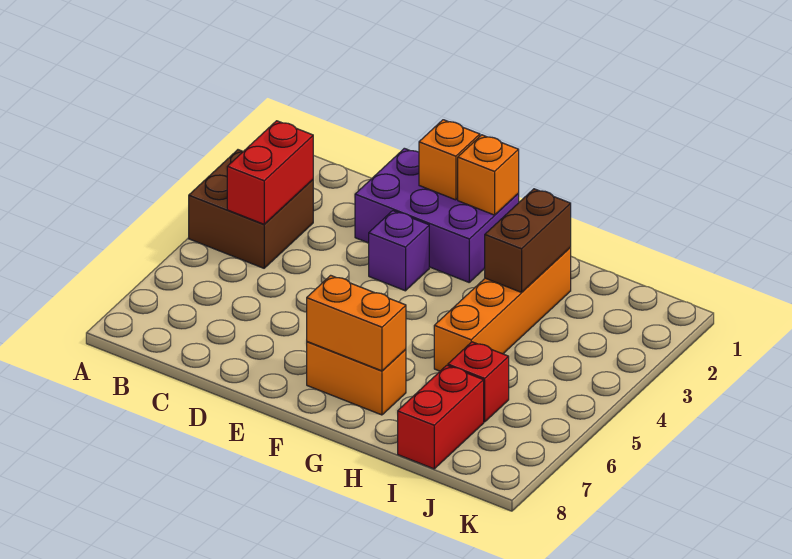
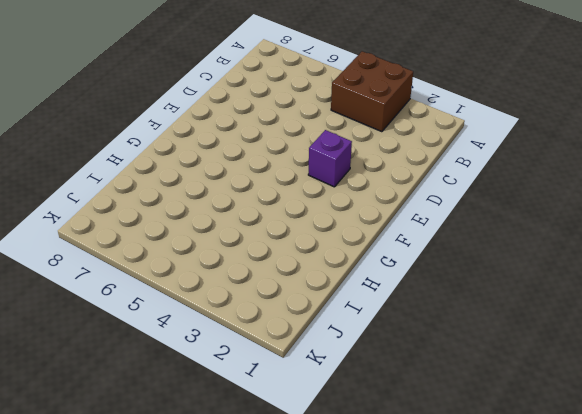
none -> purple brick D1:F2 level 1
none -> orange brick F7:G7 level 1
none -> orange brick H2:H5 level 1

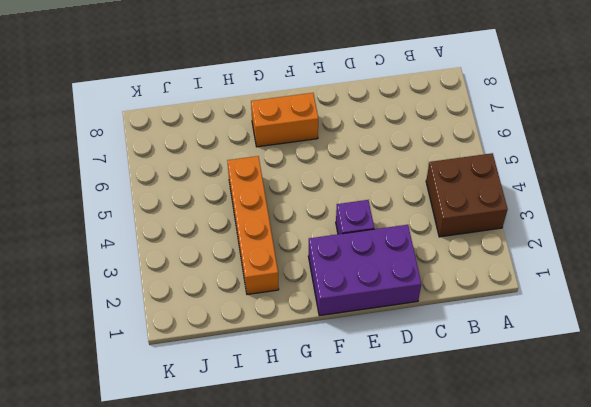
none -> red brick I6 level 1
none -> red brick I7:I8 level 1
none -> red brick B3:B4 level 2

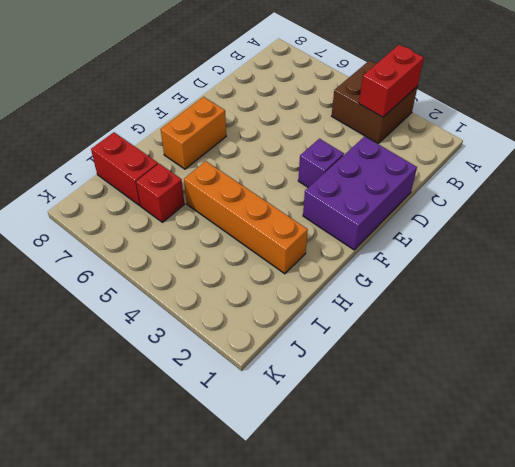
red brick A3:B3 level 2 -> red brick B3:B4 level 2
none -> orange brick E1 level 2
none -> orange brick F1 level 2
none -> orange brick F7:G7 level 2

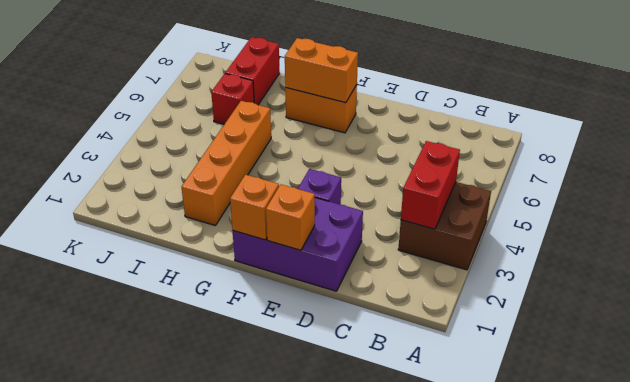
none -> brown brick H2:H3 level 2

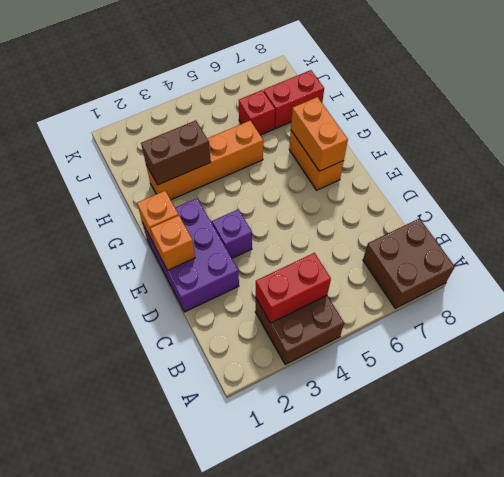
brown brick A7:B8 level 1 -> none

